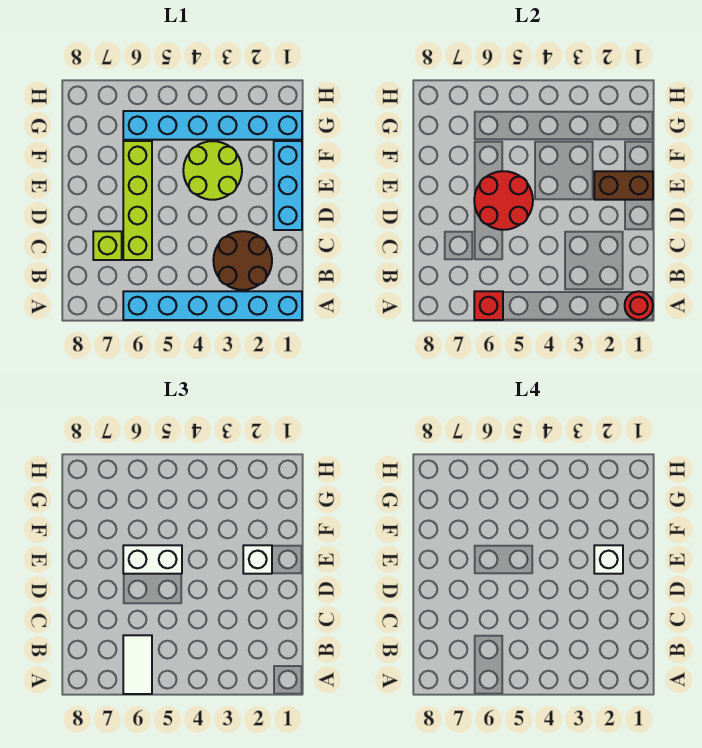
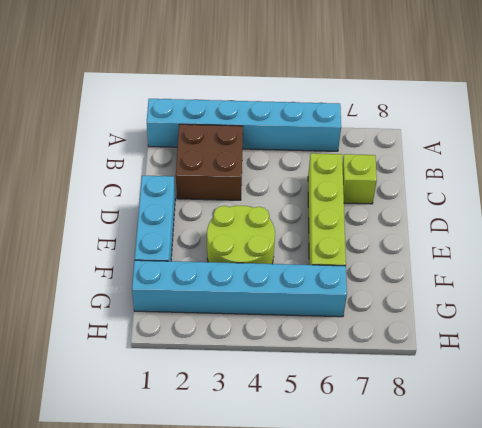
brown brick B2:C3 level 1 -> brown round brick B2:C3 level 1
none -> red round brick A1 level 2
none -> red brick A6 level 2
none -> red round brick D5:E6 level 2

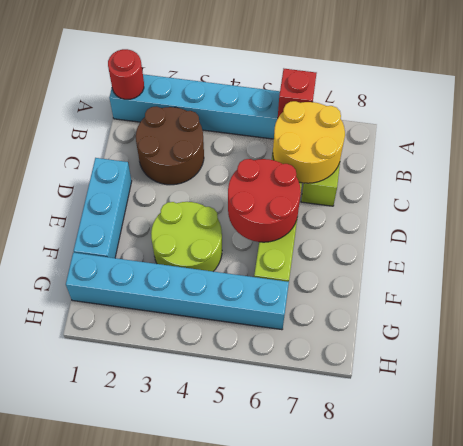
yellow round brick B6:C7 level 2 -> none
none -> brown brick E1:E2 level 2
none -> white tile A6:B6 level 3
none -> white brick E2 level 3

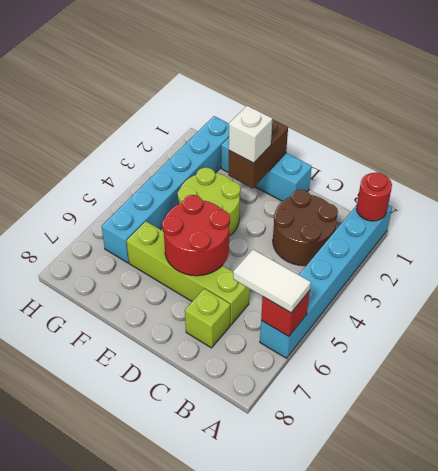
none -> white brick E5:E6 level 3
none -> white brick E2 level 4

